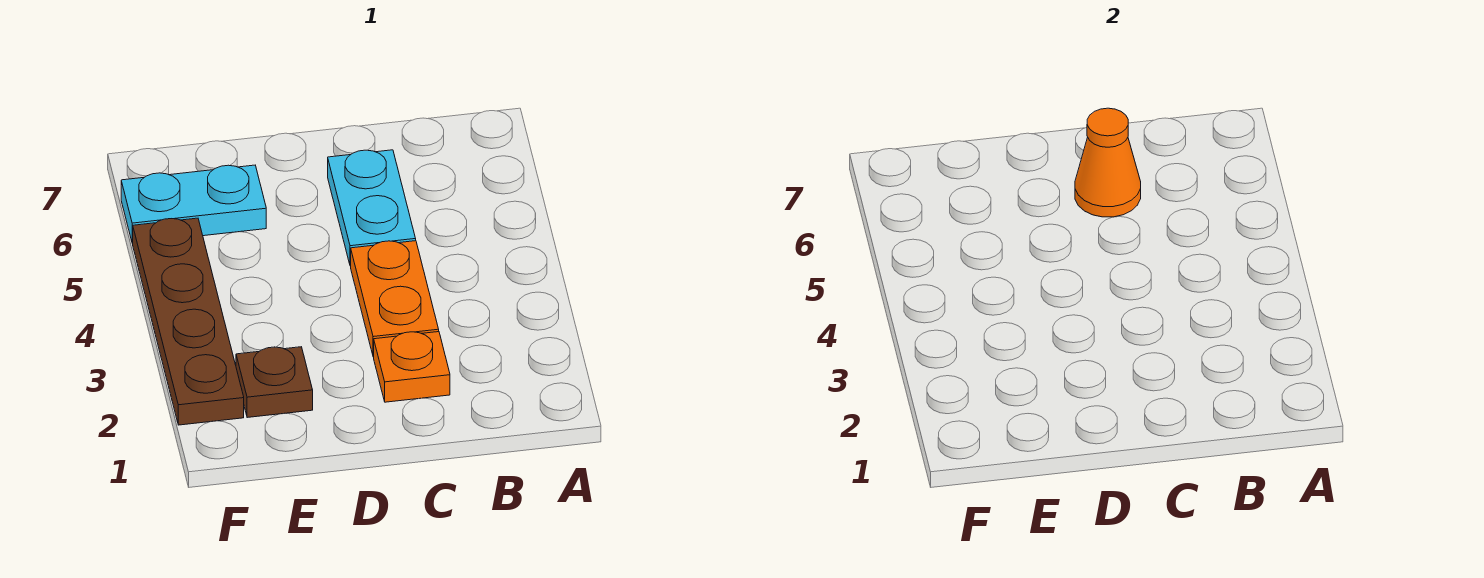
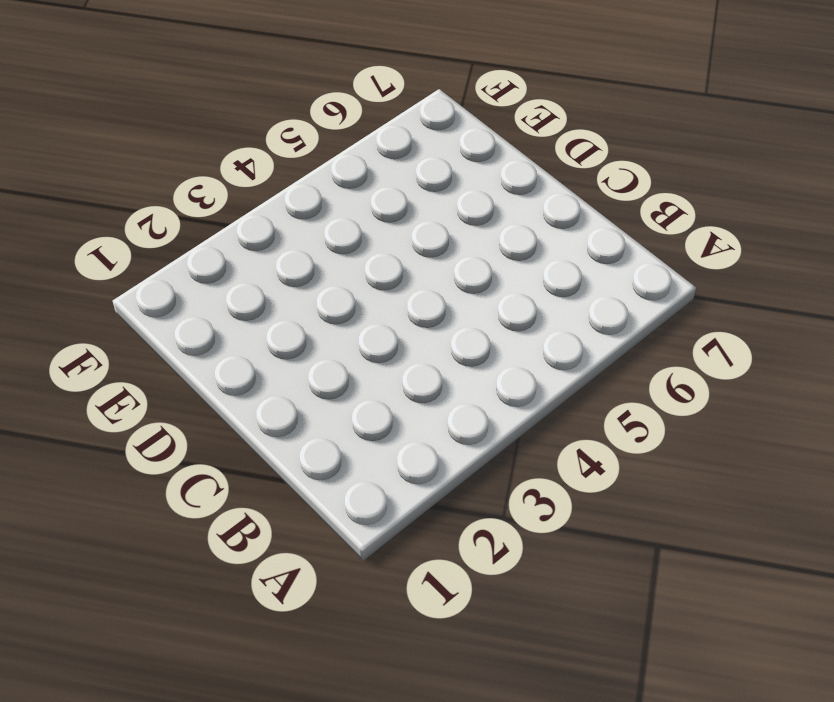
none -> orange plate C2 level 1
none -> orange plate C3:C4 level 1

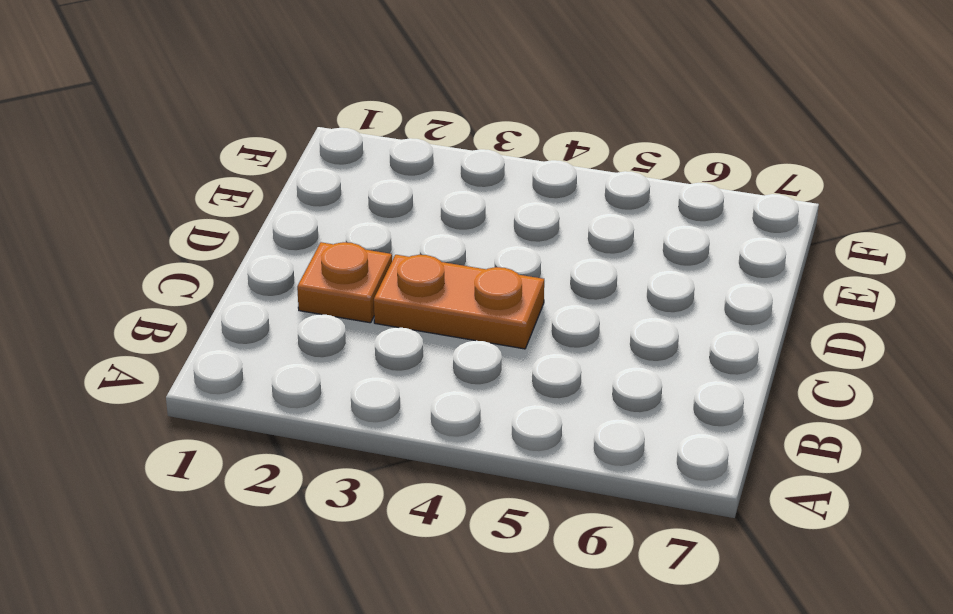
none -> cyan plate C5:C6 level 1
none -> brown plate E2 level 1

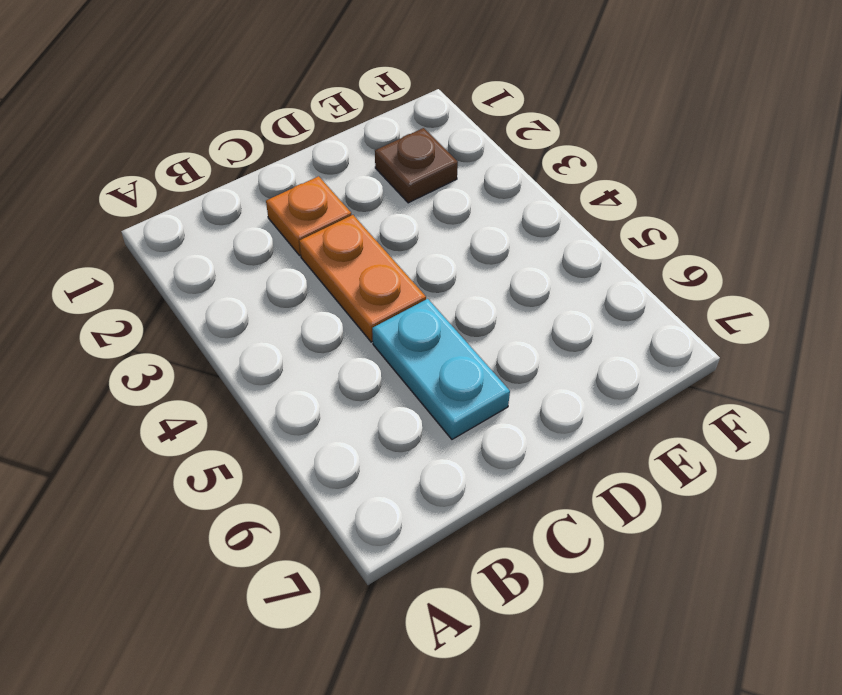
none -> cyan plate E6:F6 level 1
none -> brown plate F2:F5 level 1

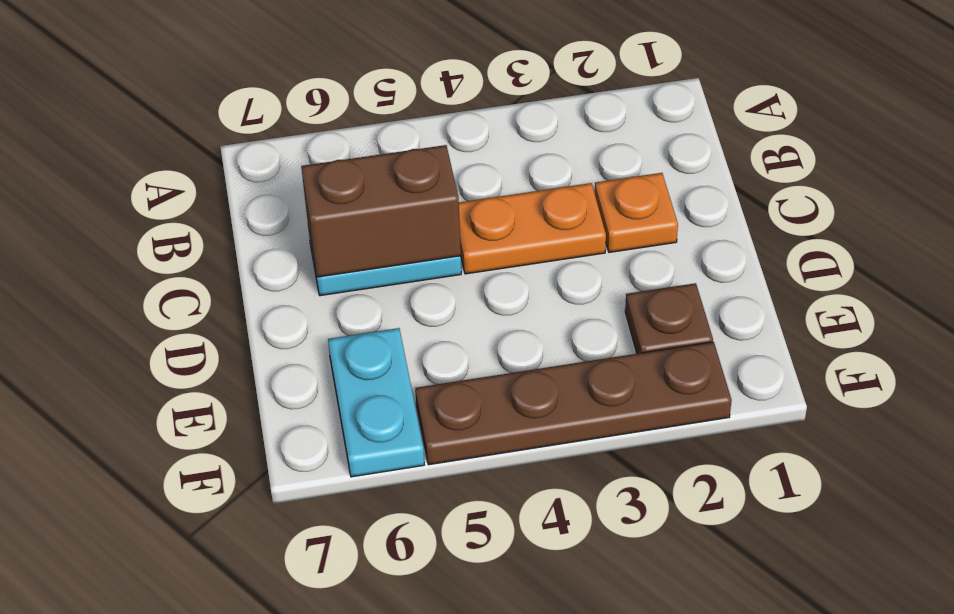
brown brick C5:C6 level 2 -> orange cone C6 level 2

